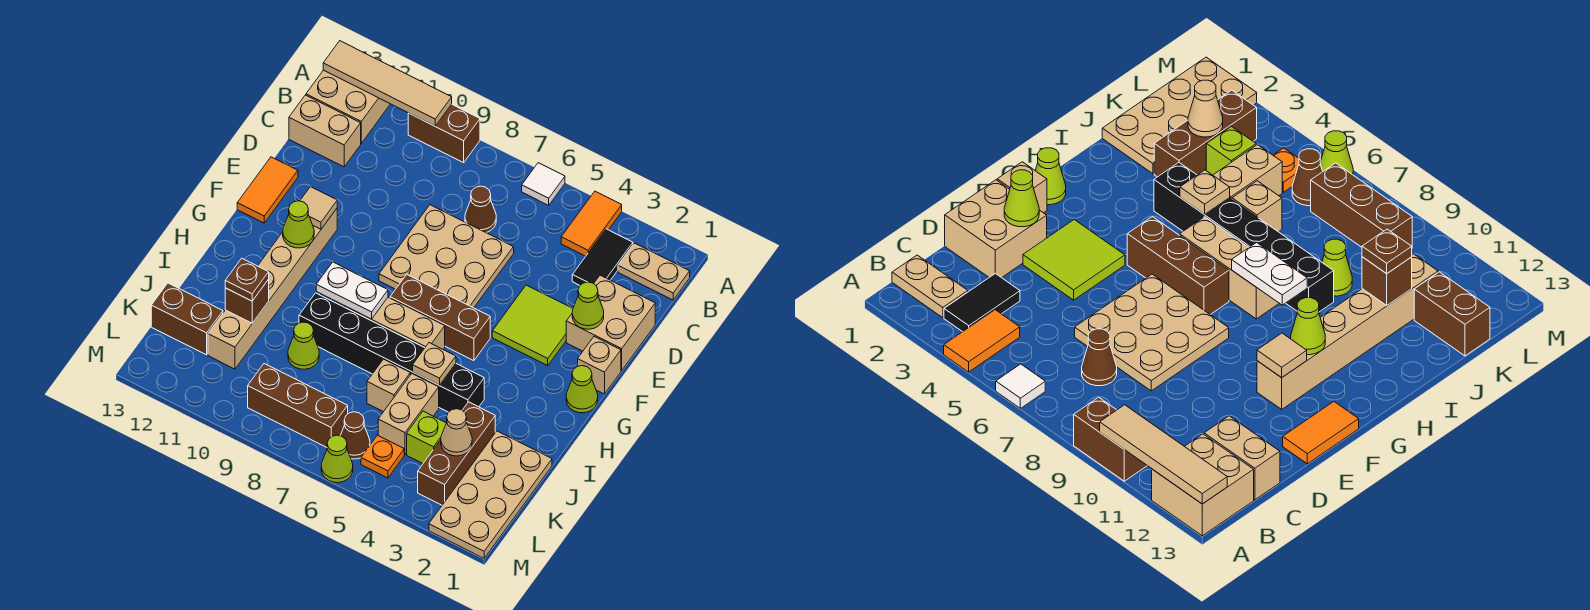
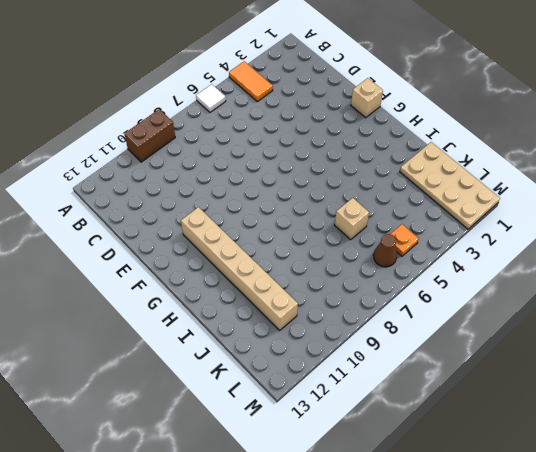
none -> tan brick A12:B13 level 1
none -> tan plate B1:B2 level 1
none -> black tile B3:C3 level 1
none -> brown cone C7 level 1

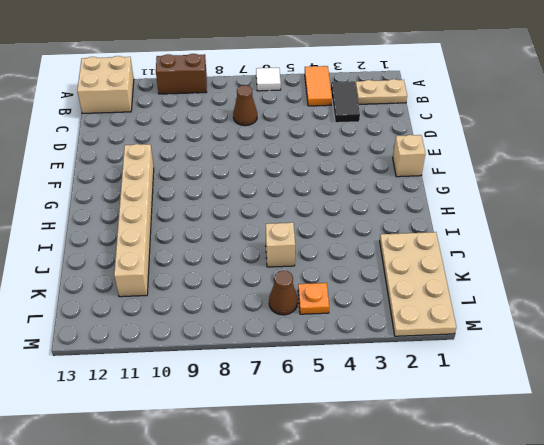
none -> tan brick C12:C13 level 1
none -> tan brick D1:E2 level 1
none -> tan plate D6:F8 level 1
none -> lime tile E3:F4 level 1

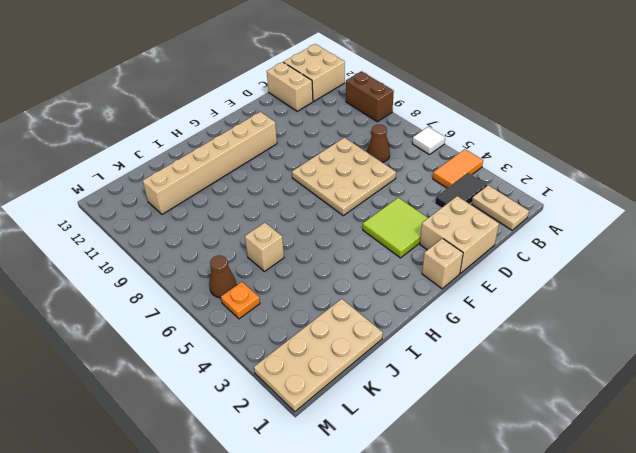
none -> orange tile E13:F13 level 1
none -> lime cone G1 level 1
none -> brown brick G5:G7 level 1
none -> tan brick H6:H8 level 1

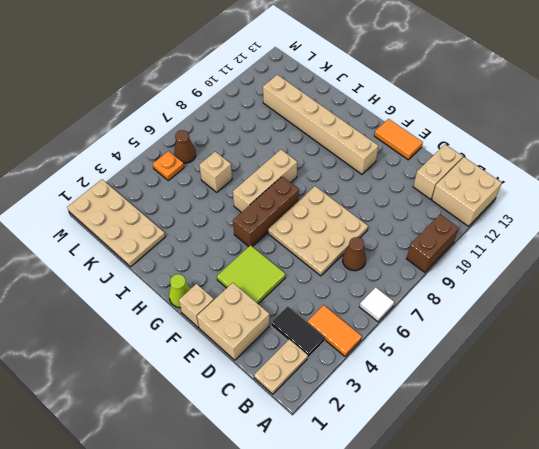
none -> black brick I4:I9 level 1
none -> brown brick J3:L3 level 1
none -> tan brick J5:K5 level 1
none -> lime cone J9 level 1

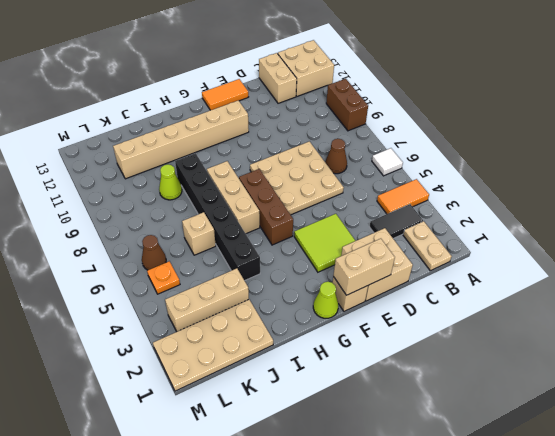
tan brick E1:F1 level 2 -> tan brick J5:K5 level 1
tan brick J3:L3 level 1 -> brown brick J3:L3 level 1
none -> lime brick K4 level 1
none -> brown brick K12:K13 level 1
none -> brown brick L7:L9 level 1
none -> lime cone M6 level 1

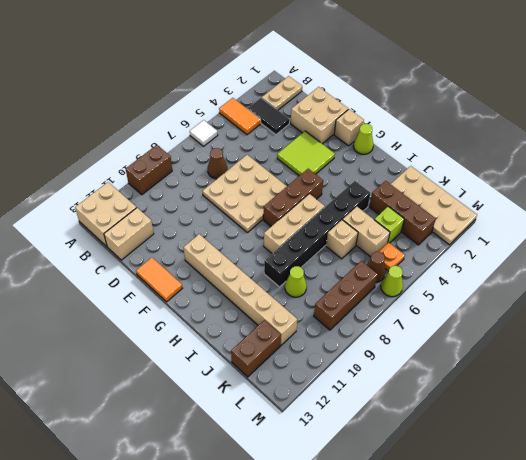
none -> tan tile A10:A13 level 2
none -> lime cone E2 level 2
none -> tan tile F11 level 2
none -> lime cone G11 level 2

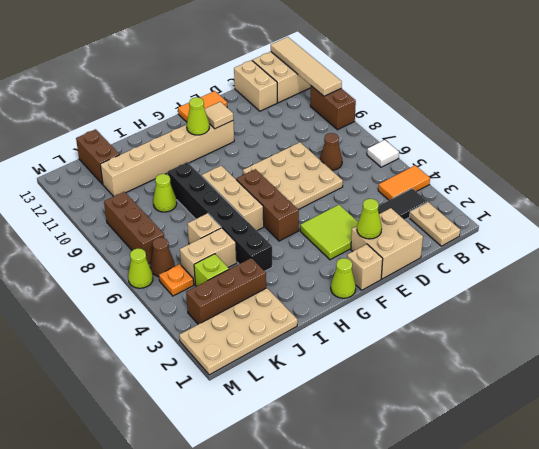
none -> white plate H8:H9 level 2
none -> tan plate I5 level 2
none -> brown brick J11 level 2
none -> tan cone K3 level 2

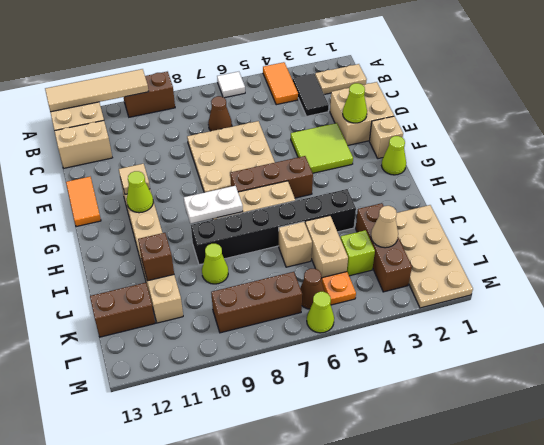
none -> tan plate I5 level 2
none -> brown plate J11 level 3

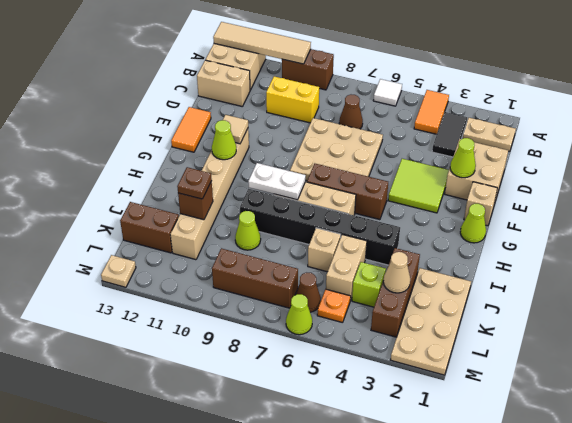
yellow brick C9:C10 level 1 -> none
tan plate M13 level 1 -> tan plate I5 level 2

